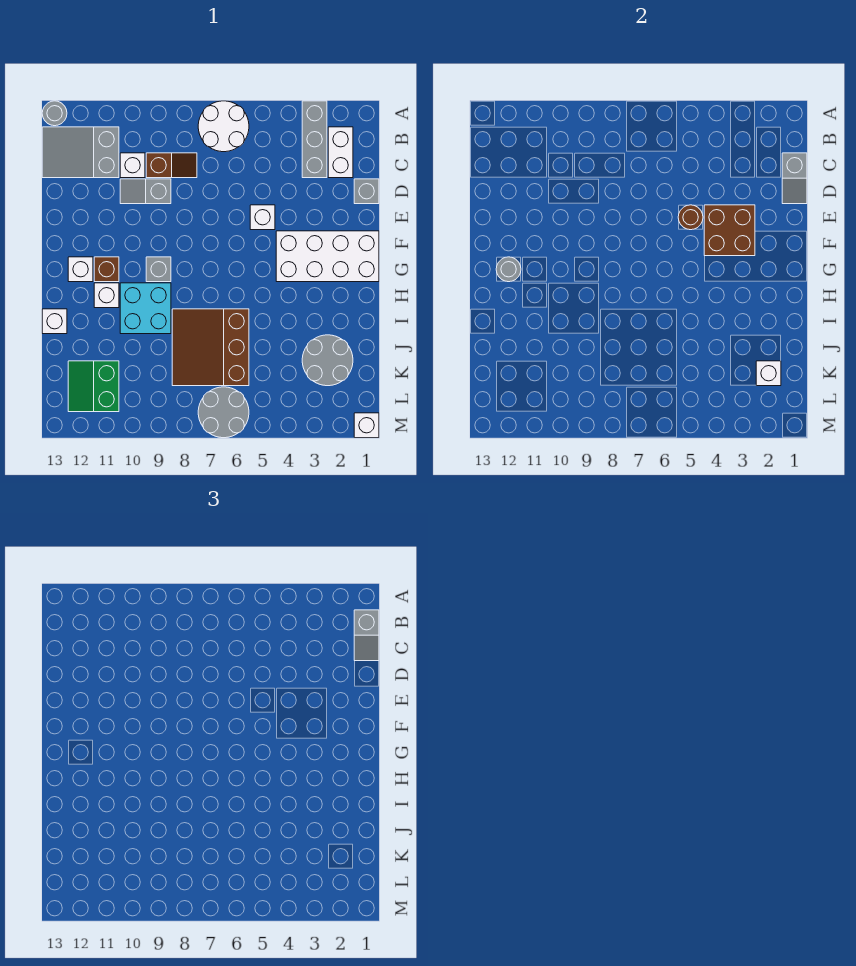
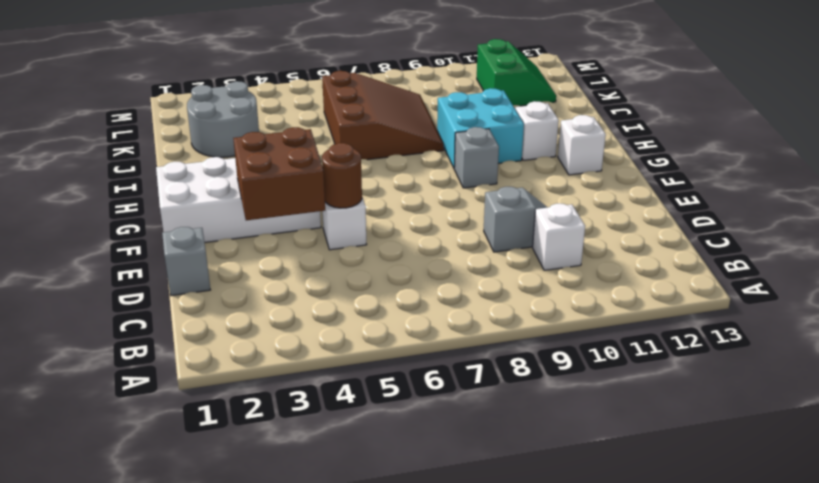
none -> grey brick A3:C3 level 1
none -> white round brick A6:B7 level 1
none -> grey round brick A13 level 1

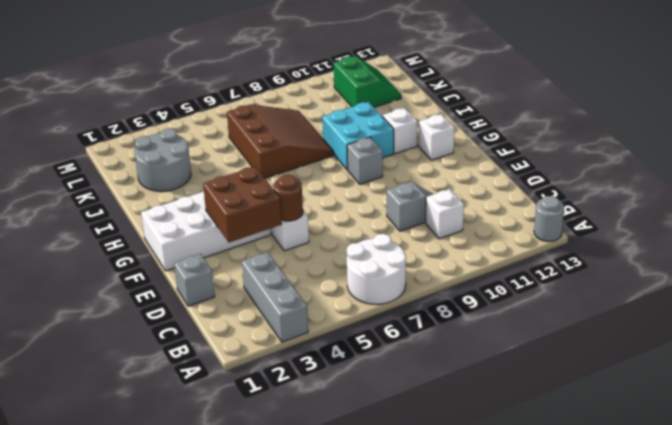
none -> white brick B2:C2 level 1
none -> grey slope B11:C13 level 1 top 11
none -> brown slope C8:C9 level 1 top 9

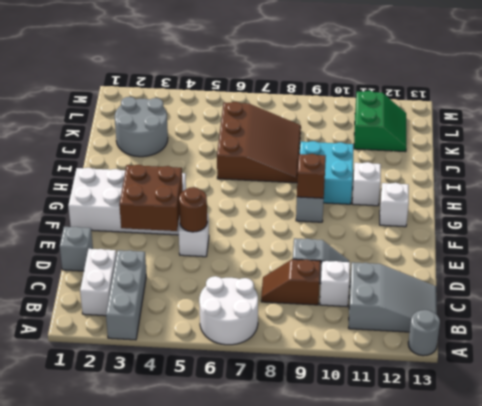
brown brick G9 level 2 -> brown brick G11 level 1
none -> white brick I13 level 1
none -> grey round brick L6:M7 level 1
none -> white brick M1 level 1

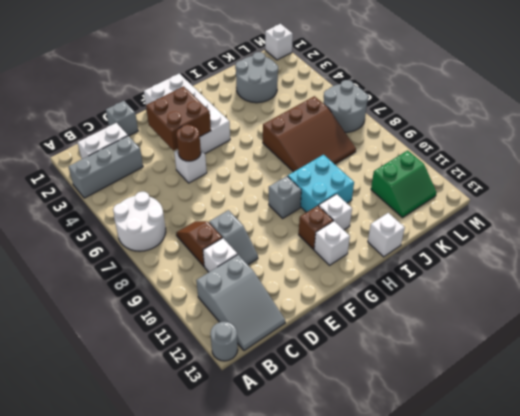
none -> grey slope C1:D1 level 2 top C
none -> grey round brick G12 level 2
none -> white brick K2 level 2

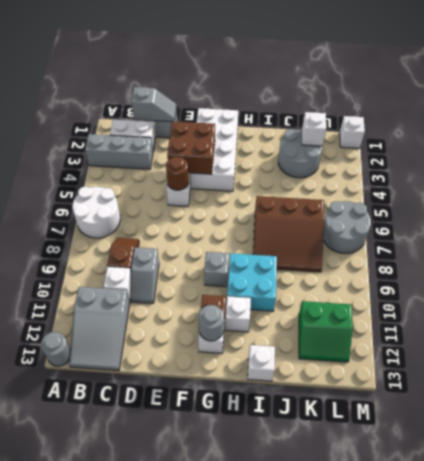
none -> grey slope B1:C1 level 3 top B

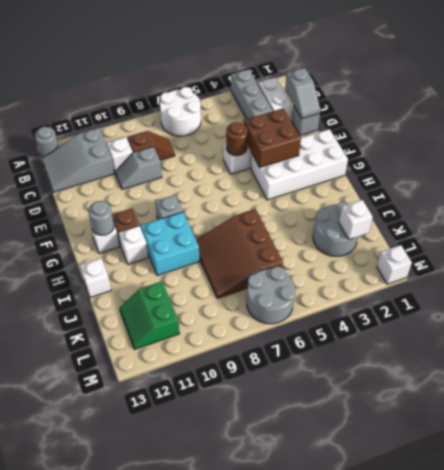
none -> grey slope B1:C1 level 3 top B

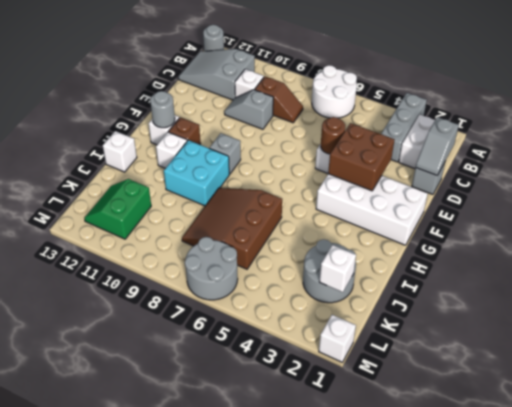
none -> grey slope B1:C1 level 3 top B

